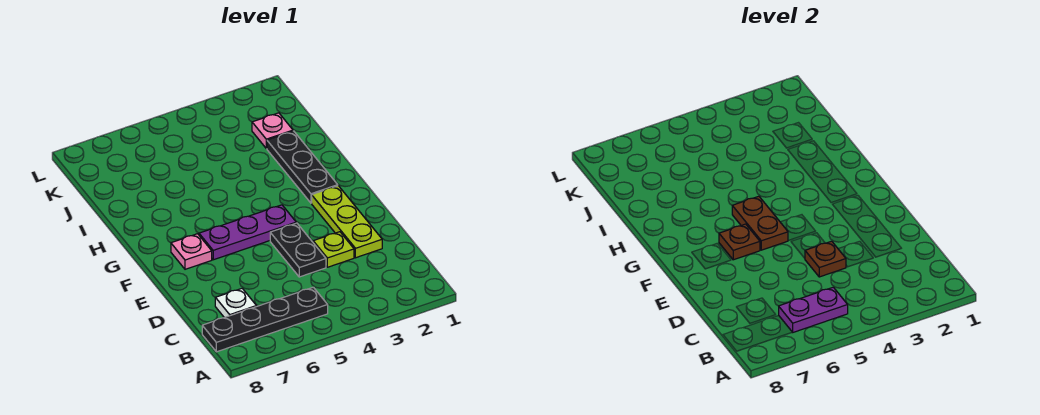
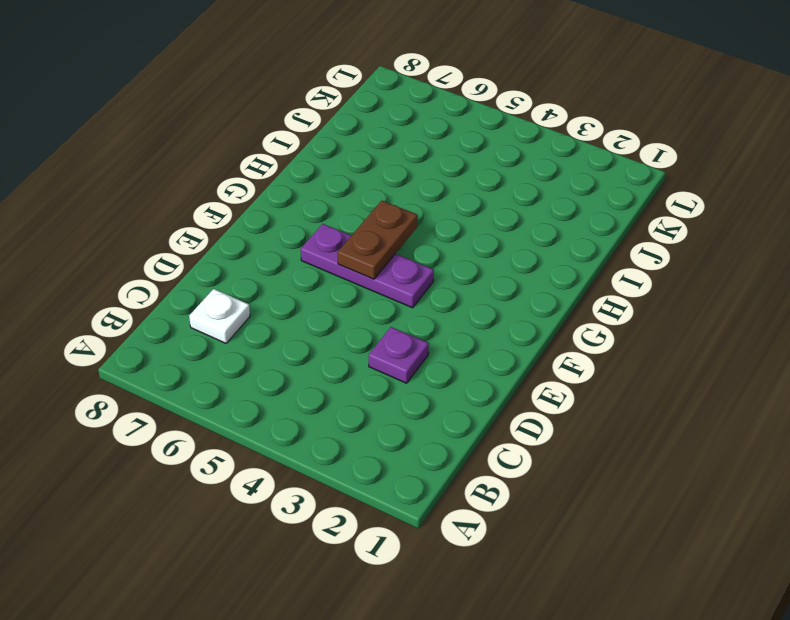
purple plate D3 level 1 -> lime plate D3 level 1
none -> black plate B5:B8 level 1
none -> lime plate D2:F2 level 1
none -> black plate D4:E4 level 1

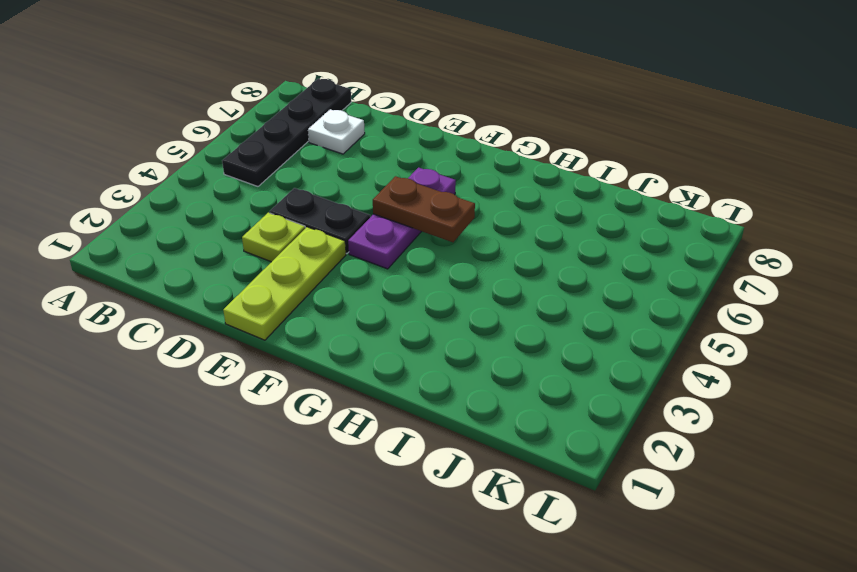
lime plate E1:E3 level 1 -> lime plate D2:F2 level 1
none -> pink plate F7 level 1
none -> black plate G2:I2 level 1
none -> pink plate J2 level 1

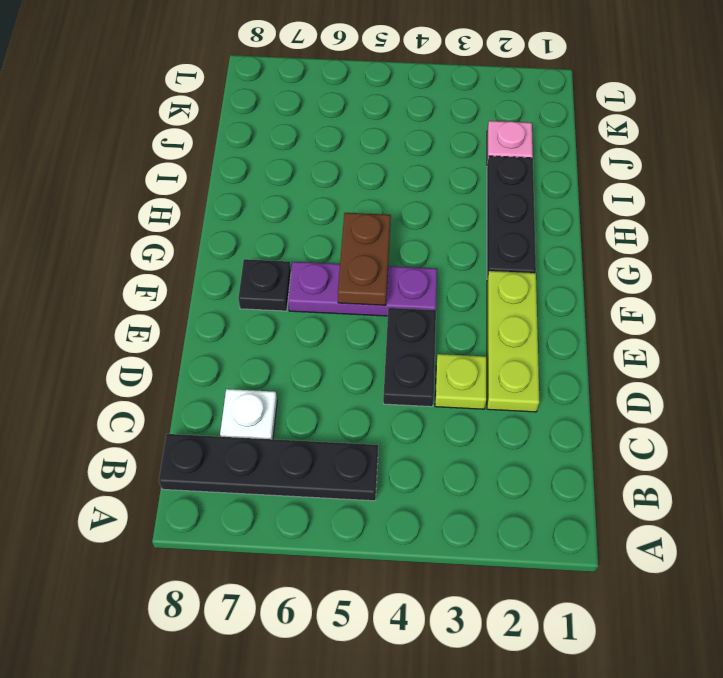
black plate F7 level 1 -> pink plate F7 level 1
none -> purple plate B5:B6 level 2
none -> brown plate D4 level 2
none -> brown plate F6 level 2

